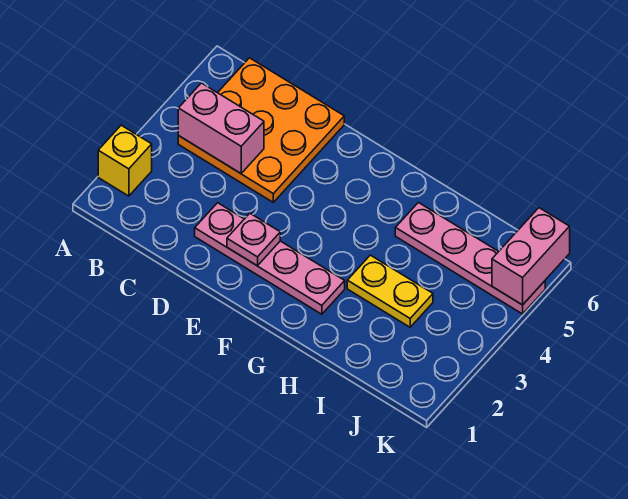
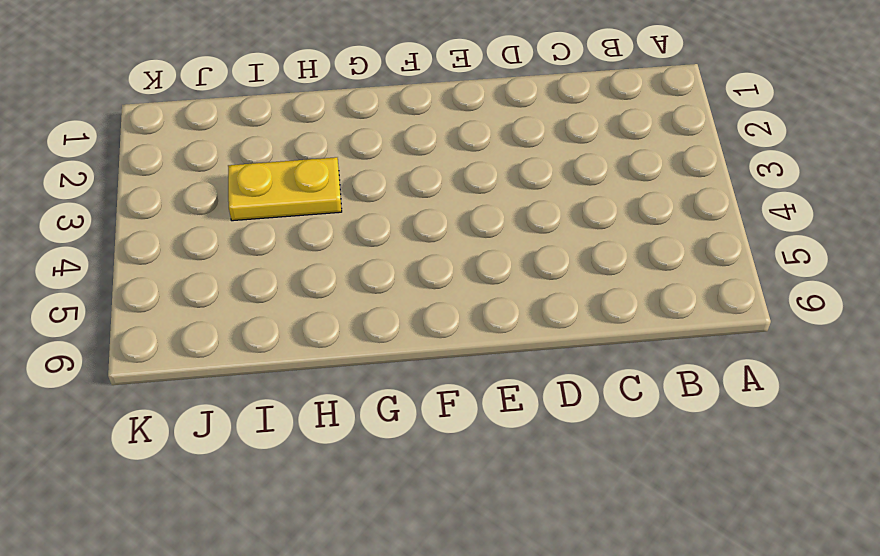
none -> yellow brick A2 level 1
none -> orange plate B4:D6 level 1

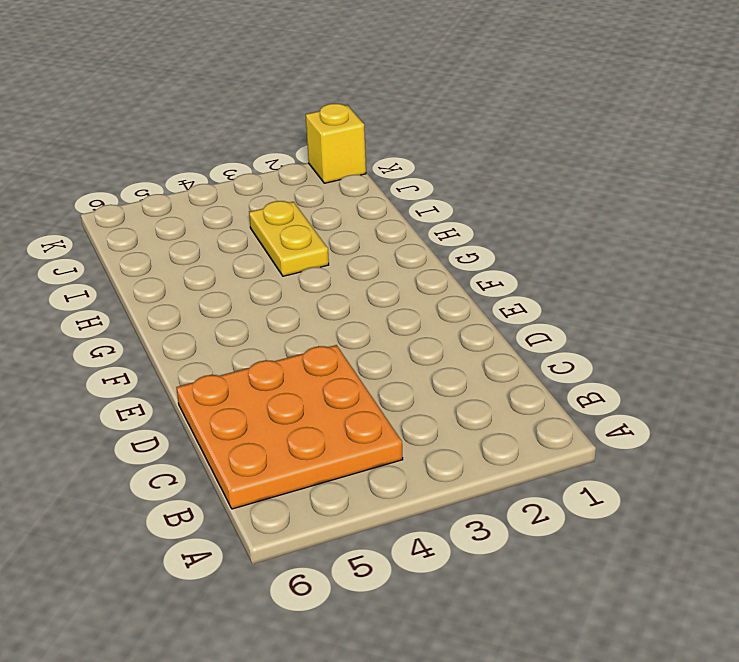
yellow brick K1 level 1 -> yellow brick A2 level 1
none -> pink plate D2:G2 level 1
none -> pink plate H5:K5 level 1

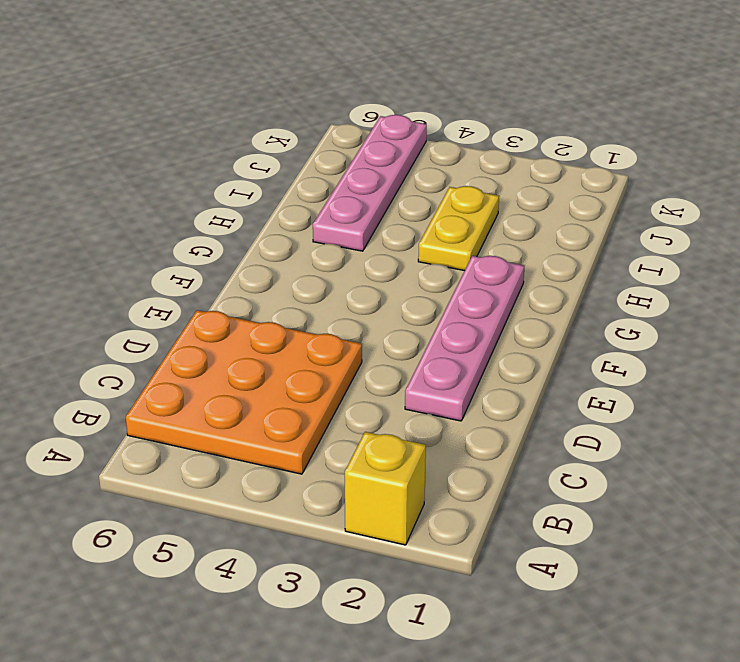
none -> pink brick B4:C4 level 2
none -> pink plate E2 level 2

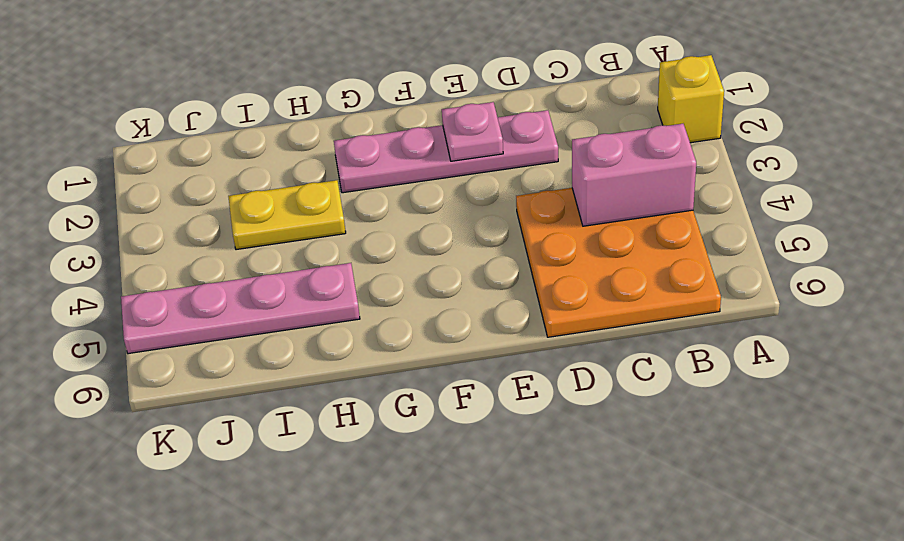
none -> pink brick K5:K6 level 2

